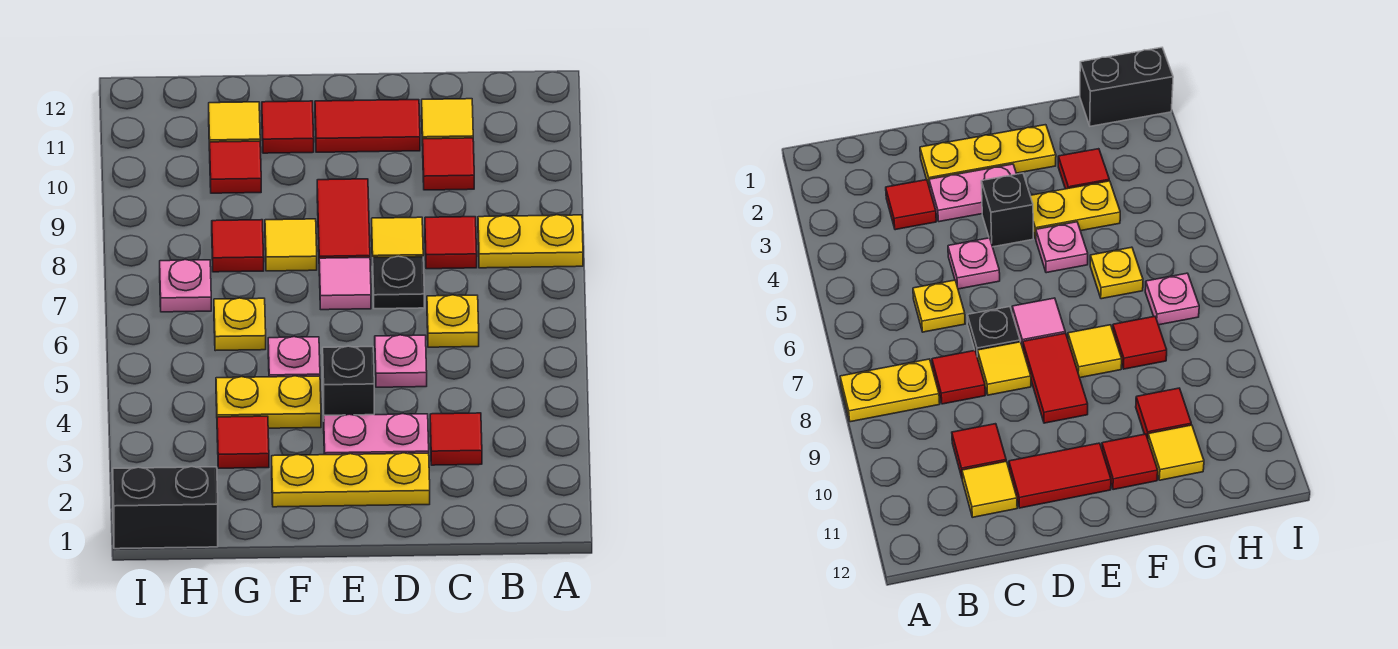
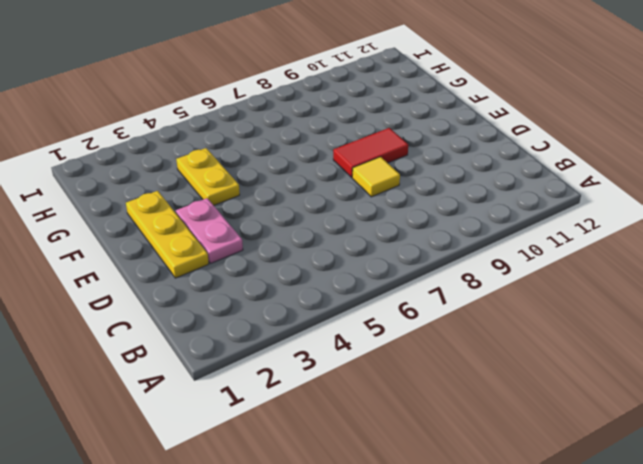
none -> yellow plate A8:B8 level 1
none -> red tile C3 level 1
none -> yellow plate C6 level 1

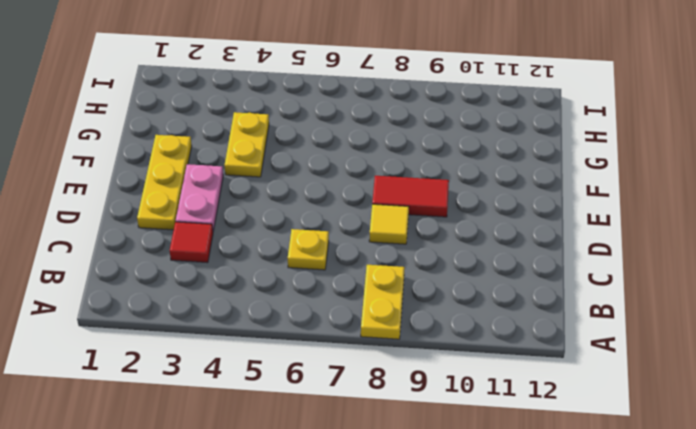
none -> red tile C8 level 1
none -> red tile C10 level 1
none -> yellow tile C11 level 1

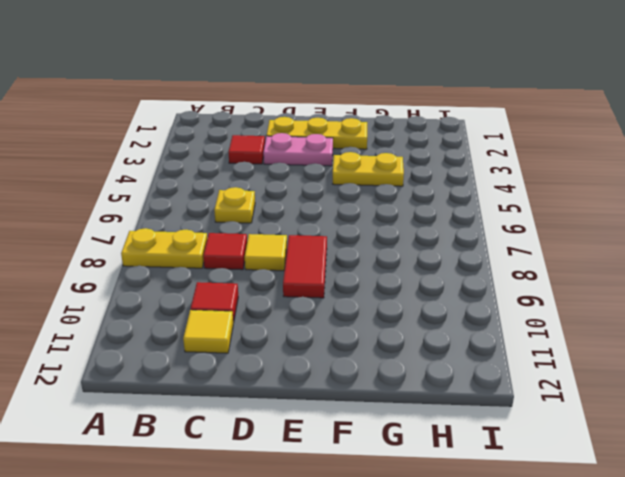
none -> pink plate D5 level 1
none -> black plate D7 level 1
none -> red tile D11:E11 level 1

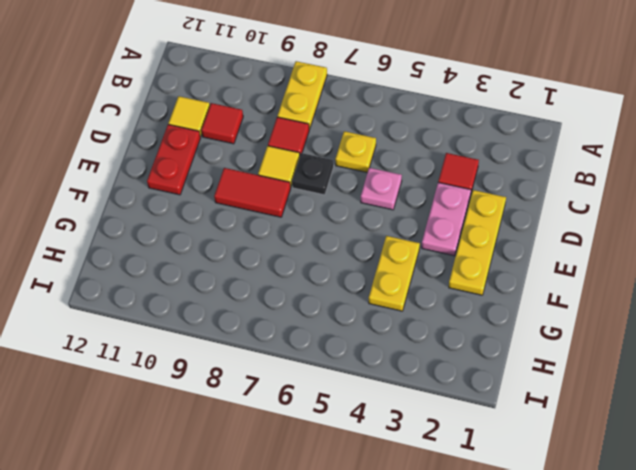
red plate D11:E11 level 1 -> red tile D11:E11 level 1
none -> black brick E4 level 1
none -> pink tile E7 level 1
none -> pink plate F5 level 1

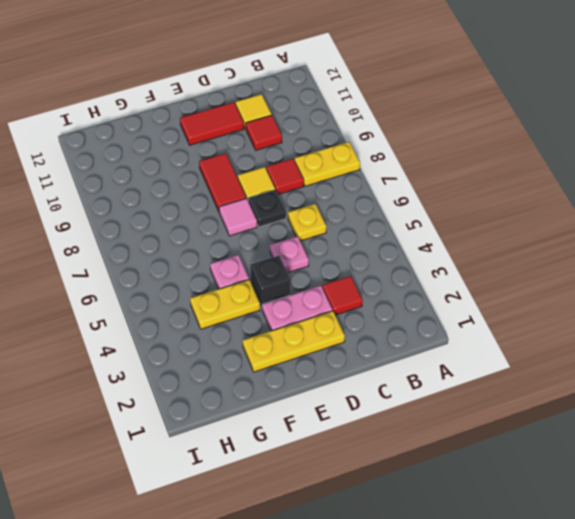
none -> yellow tile F8 level 1
none -> red tile F11 level 1
none -> red tile G3 level 1

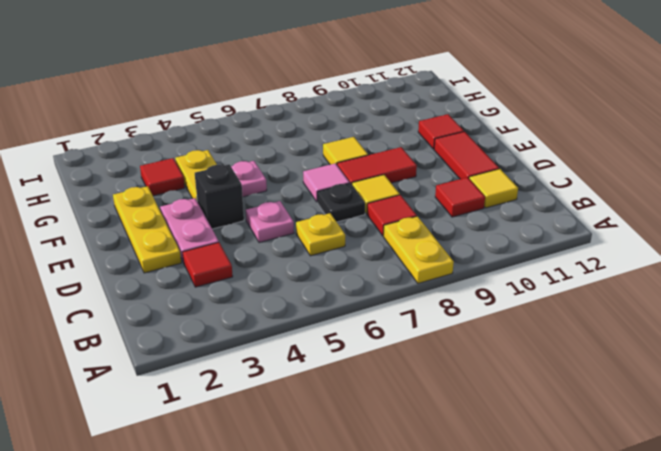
none -> yellow plate G6 level 1
none -> red tile G8 level 1
none -> red tile G10 level 1

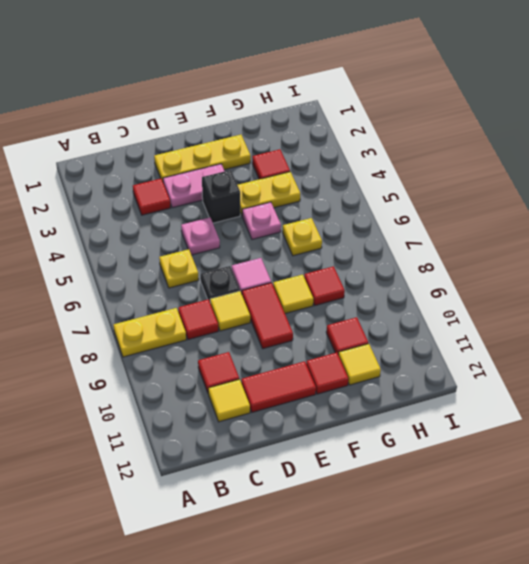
none -> black brick H1:I1 level 1
none -> pink plate H7 level 1

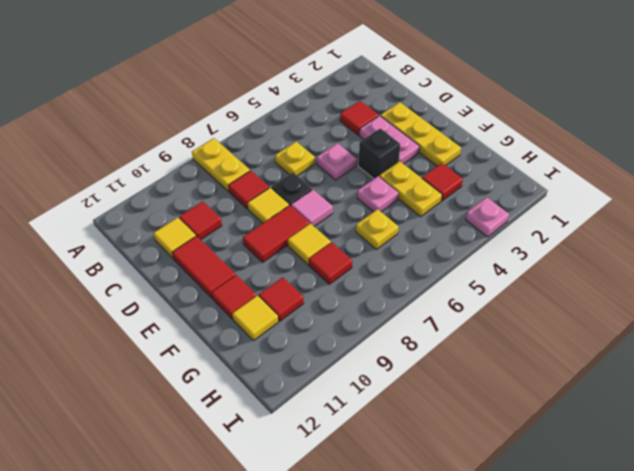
pink plate I3 level 1 -> pink plate H7 level 1
none -> black brick H1:I1 level 1

